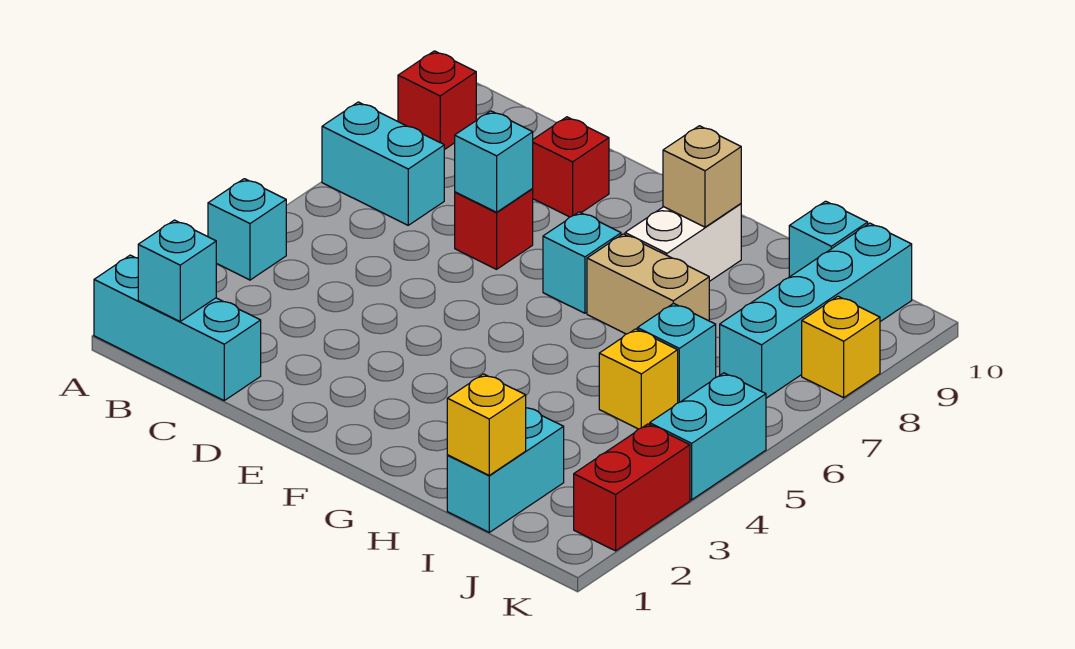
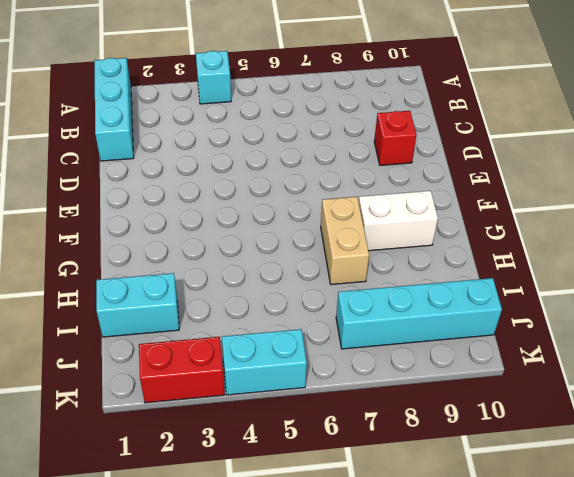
none -> cyan brick A7:B7 level 1
none -> red brick A9 level 1
none -> red brick D7 level 1

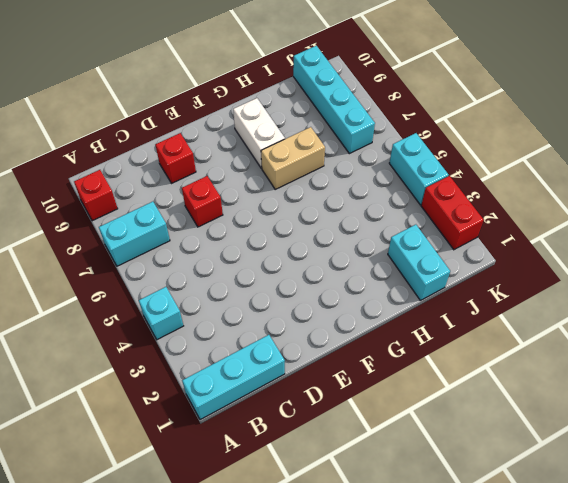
none -> cyan brick F7 level 1
none -> yellow brick I5 level 1
none -> cyan brick I6 level 1

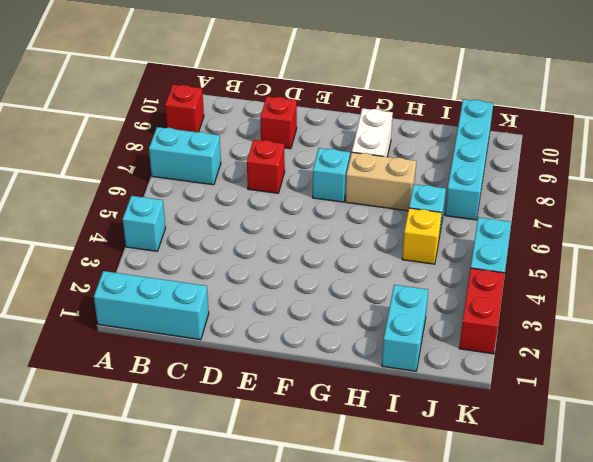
none -> cyan brick I10 level 1
none -> yellow brick K8 level 1
none -> cyan brick B1 level 2

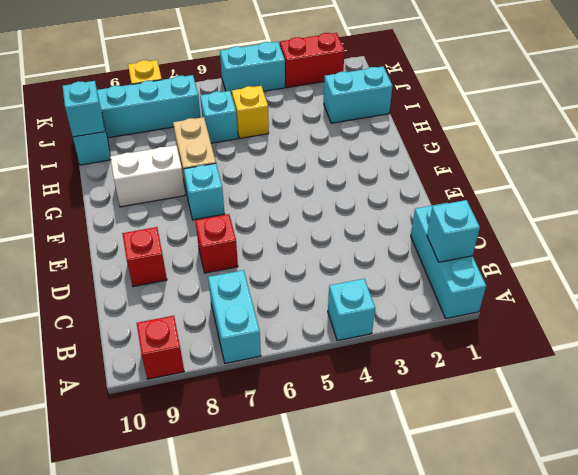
cyan brick I10 level 2 -> cyan brick D7 level 2
none -> tan brick G9 level 2
none -> yellow brick I1 level 2

